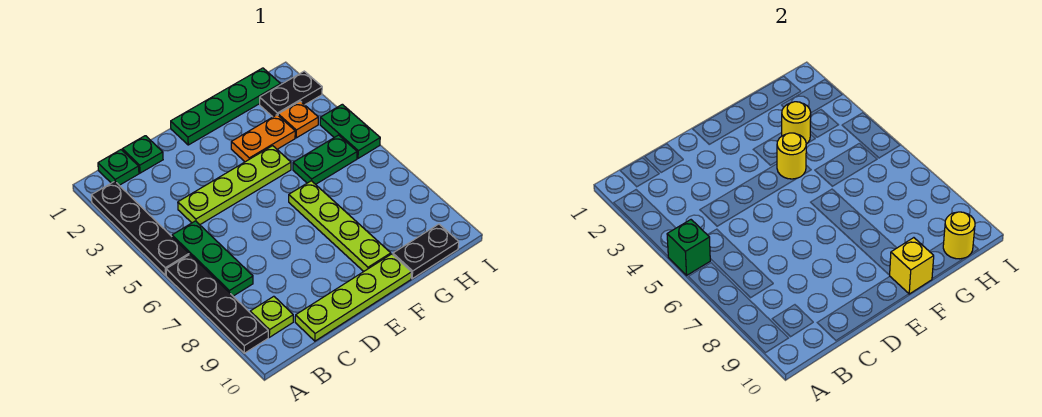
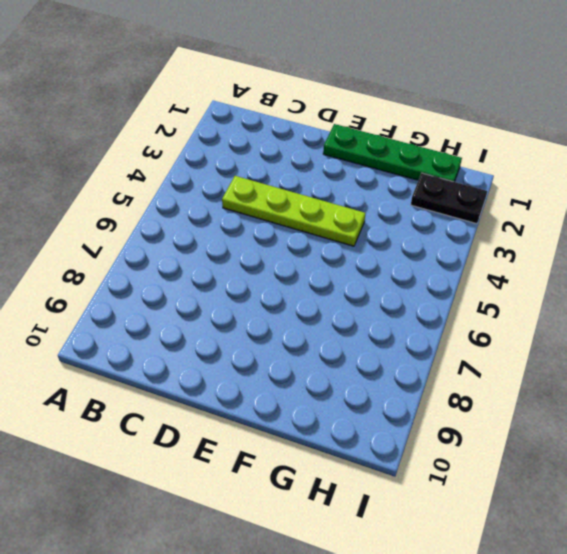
none -> black plate A2:A5 level 1
none -> black plate A6:A9 level 1
none -> green plate B1 level 1

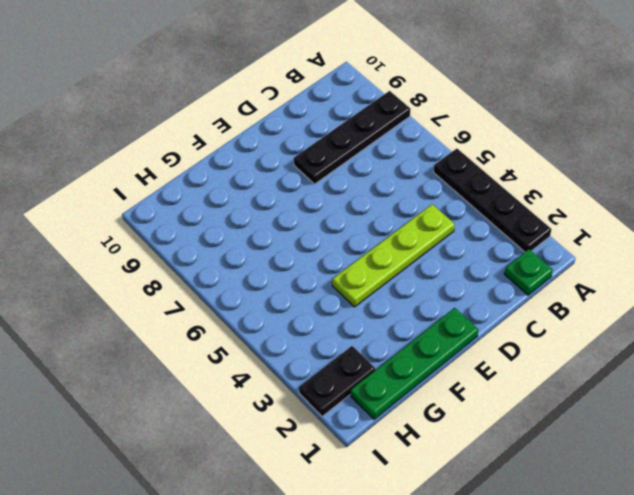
black plate A8:D8 level 1 -> black plate A6:A9 level 1
none -> green plate B5:B7 level 1
none -> lime plate B9 level 1
none -> green plate C1 level 1

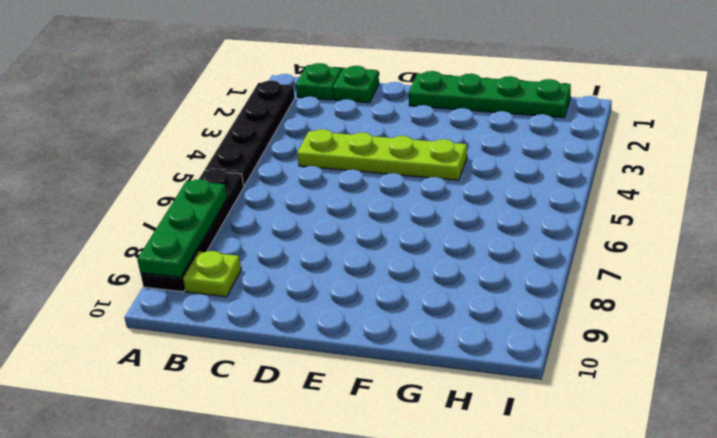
green plate A7:A9 level 2 -> green plate B5:B7 level 1
none -> lime plate C10:F10 level 1
none -> orange plate F3:G3 level 1
none -> lime plate F6:F9 level 1

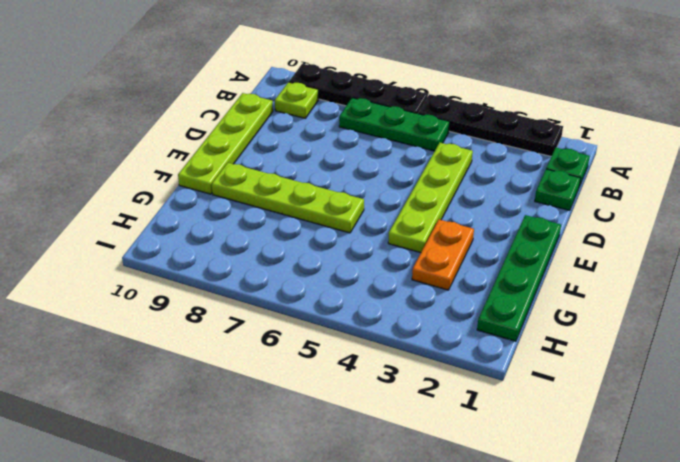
none -> green plate G5:H5 level 1
none -> black plate G10:H10 level 1
none -> black plate H2:I2 level 1

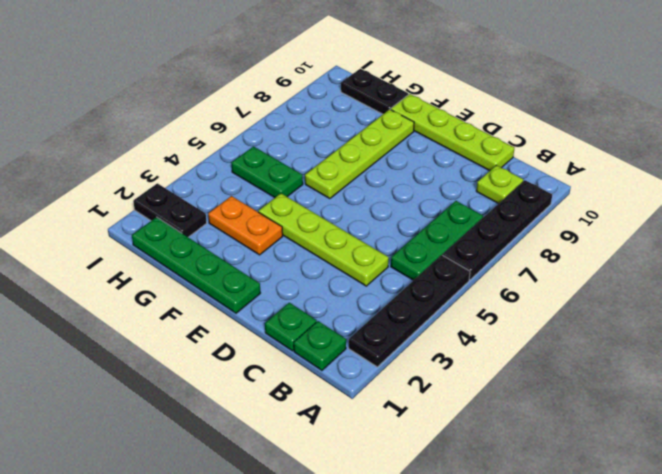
none -> orange plate H3 level 1
none -> green plate I4:I5 level 1
none -> green brick A5 level 2

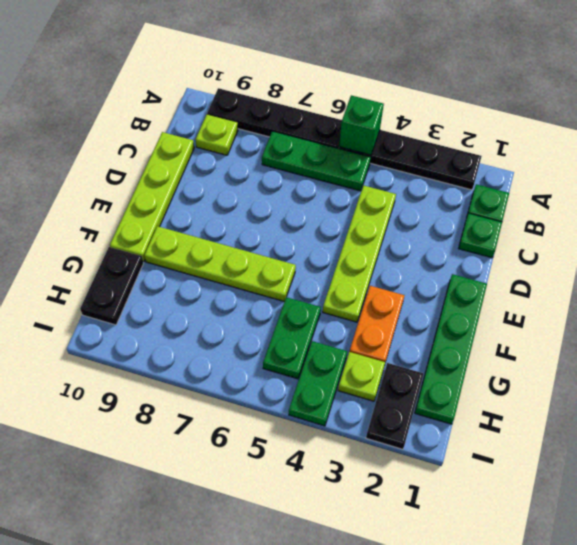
lime plate H3 level 1 -> orange plate H3 level 1
green plate H4:I4 level 1 -> green plate I4:I5 level 1
none -> yellow round brick F4 level 2
none -> yellow brick F10 level 2
none -> yellow round brick G3 level 2

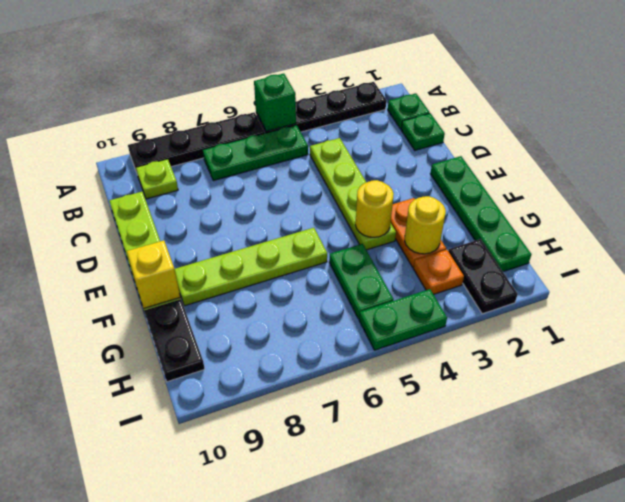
none -> yellow round brick H10 level 2

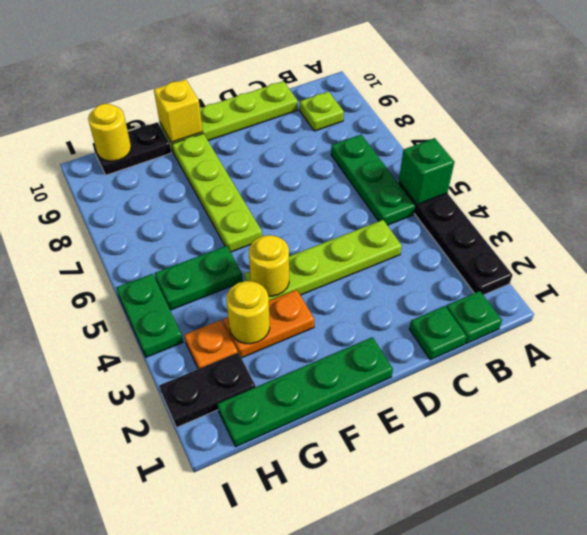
none -> black plate A6:A9 level 1

